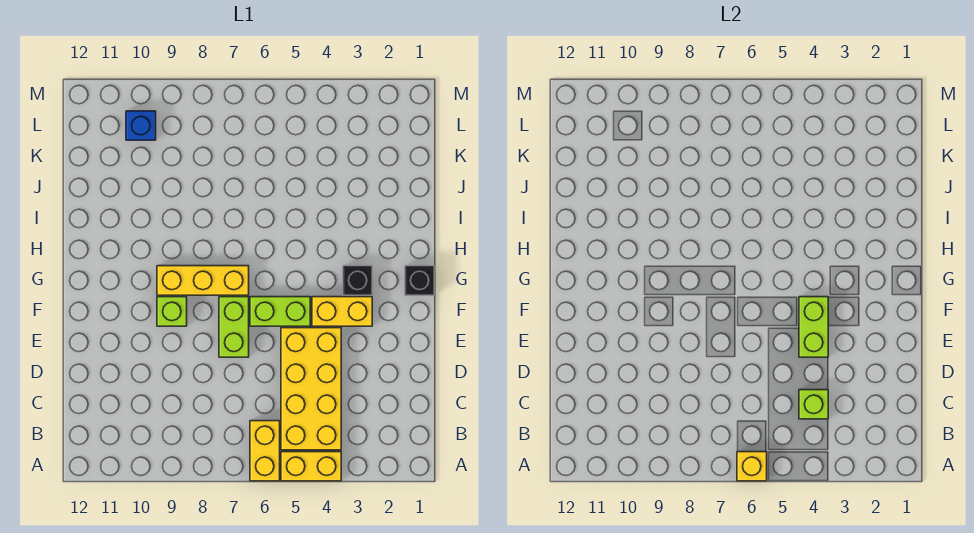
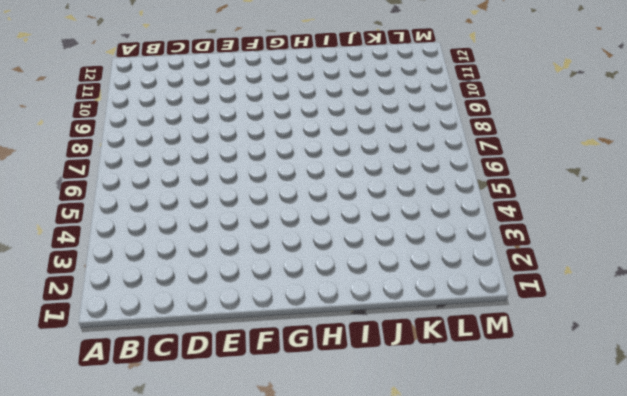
none -> yellow brick A4:A5 level 1
none -> yellow brick A6:B6 level 1
none -> yellow brick B4:E5 level 1

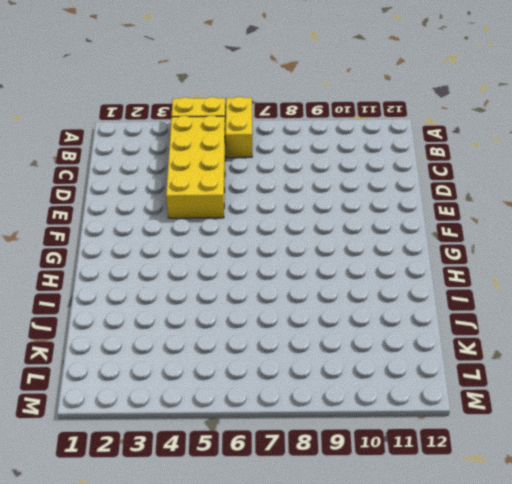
none -> lime brick E7:F7 level 1
none -> yellow brick F3:F4 level 1
none -> lime brick F5:F6 level 1

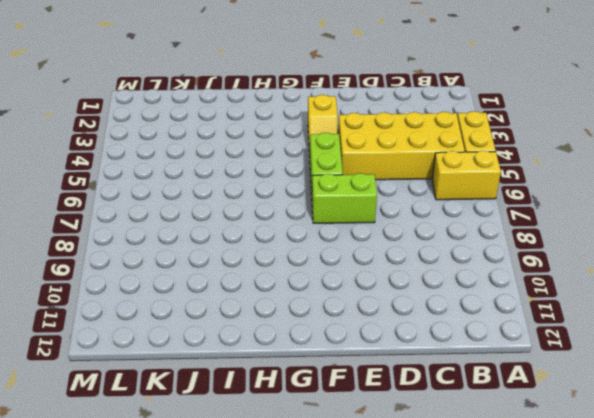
yellow slope F3:F4 level 1 top 3 -> yellow brick F3:F4 level 1
none -> lime brick F9 level 1
none -> black brick G1 level 1
none -> black brick G3 level 1

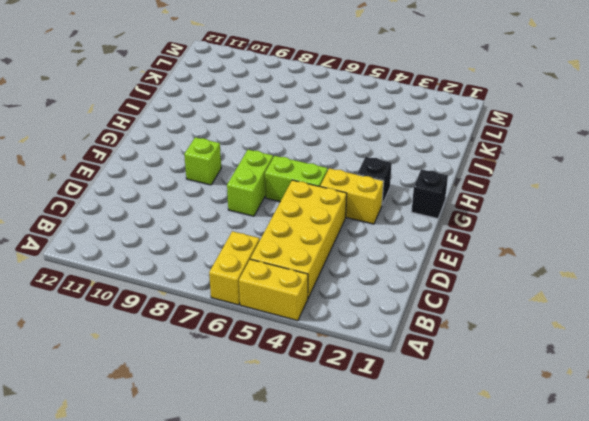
none -> yellow brick G7:G9 level 1
none -> blue brick L10 level 1
none -> yellow brick A6 level 2

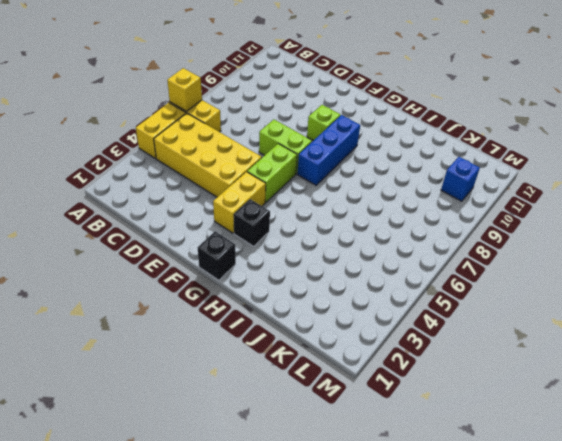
blue brick G7:G9 level 1 -> yellow brick G7:G9 level 1
none -> lime brick C4 level 2
none -> lime brick E4:F4 level 2

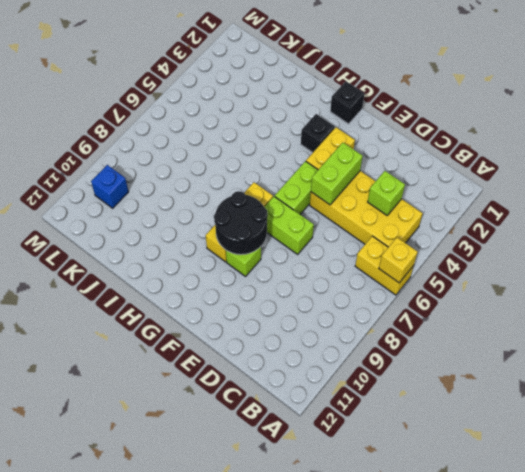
lime brick E4:E5 level 2 -> lime brick E4:F4 level 2
black round brick F8:G9 level 2 -> none
none -> yellow brick A4:A5 level 1

